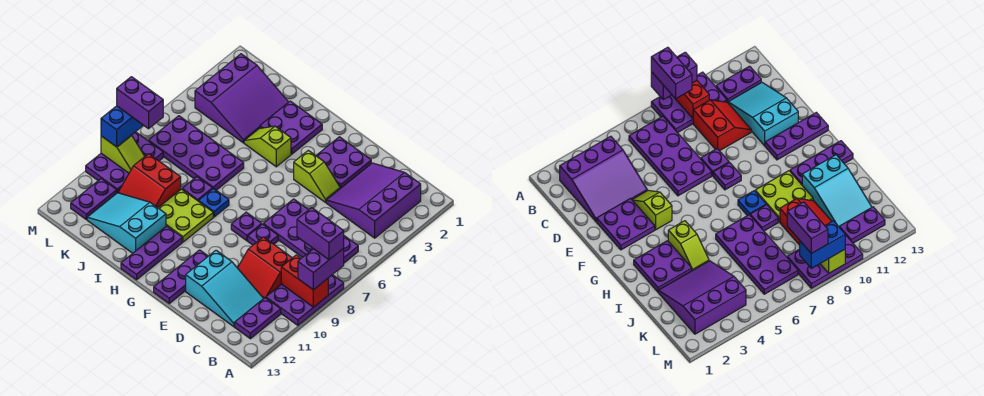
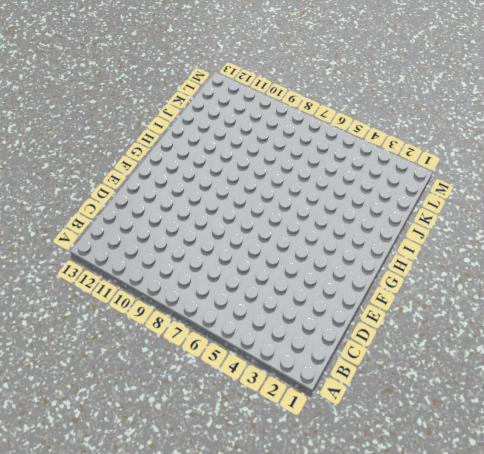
none -> purple plate A8:B10 level 1
none -> purple slope B2:D4 level 1 top B
none -> purple plate B6:E7 level 1

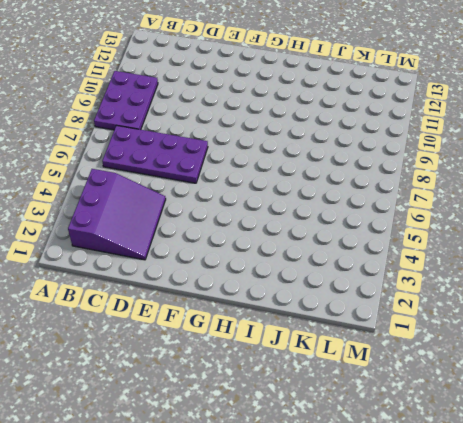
none -> purple plate B11:B12 level 1
none -> red slope C9:D10 level 1 top 9
none -> cyan slope C11:E12 level 1 top E

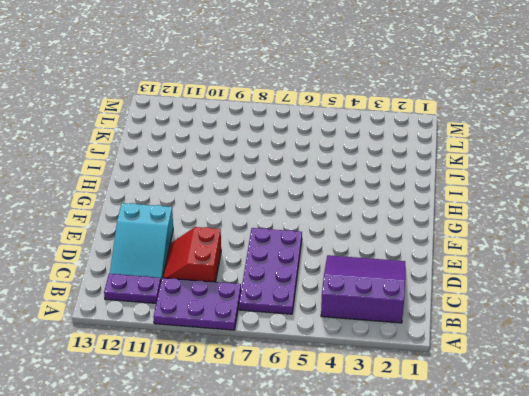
none -> purple plate E2:F3 level 1
none -> lime slope E4:F4 level 1 top F
none -> purple plate E8 level 1

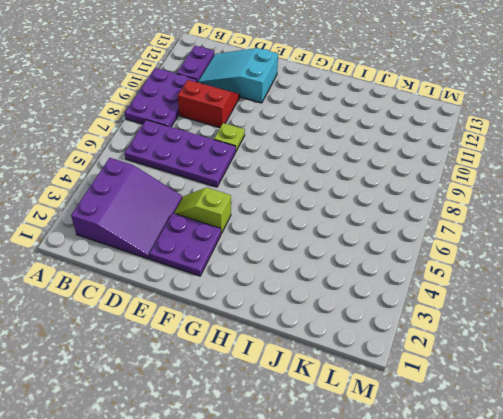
lime plate E8 level 1 -> purple plate E8 level 1
none -> purple plate F8 level 1
none -> purple plate F11:F13 level 1
none -> purple plate H2:I3 level 1

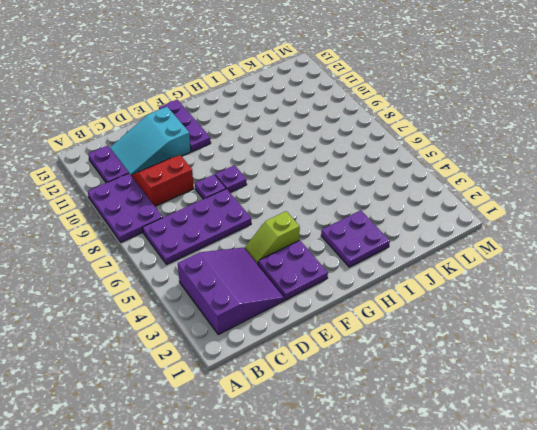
none -> lime slope H4:I4 level 1 top H
none -> blue plate H8 level 1
none -> lime plate H9:I10 level 1

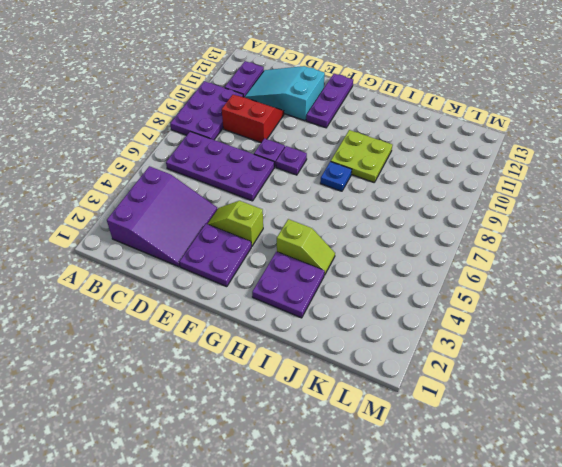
none -> purple plate H11:H13 level 1
none -> purple plate I6:L7 level 1
none -> purple plate I8 level 1

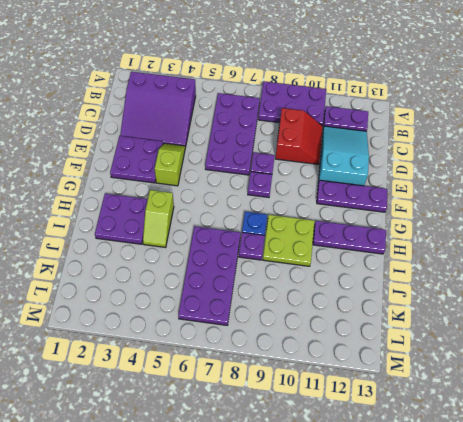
none -> cyan slope I11:K12 level 1 top I
none -> purple slope J2:L4 level 1 top L
none -> red slope J9:K10 level 1 top 9

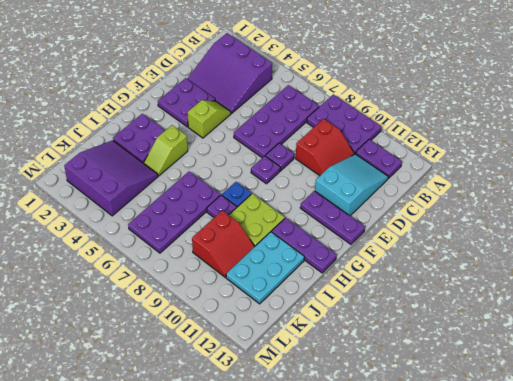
cyan plate I11:K12 level 1 -> cyan slope I11:K12 level 1 top I
none -> purple plate L8:M10 level 1
none -> purple plate L11:L12 level 1
none -> red brick A9:B9 level 2

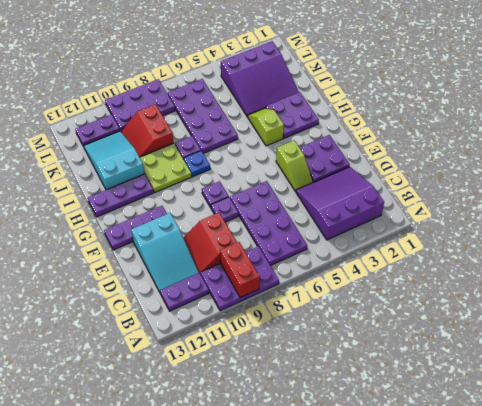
none -> lime slope L9:M9 level 2 top M
none -> purple brick A8:A9 level 3
none -> blue brick M8:M9 level 3

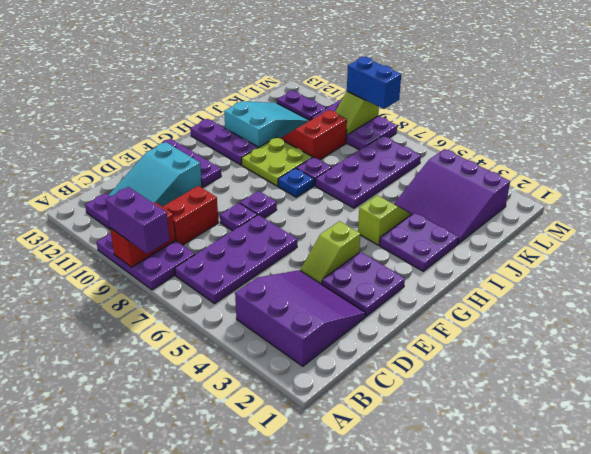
none -> purple brick A8:B8 level 4
none -> purple brick L8:M8 level 4

